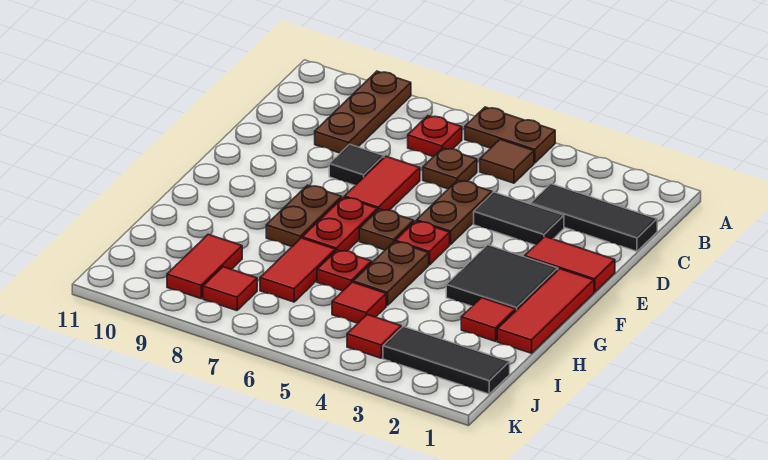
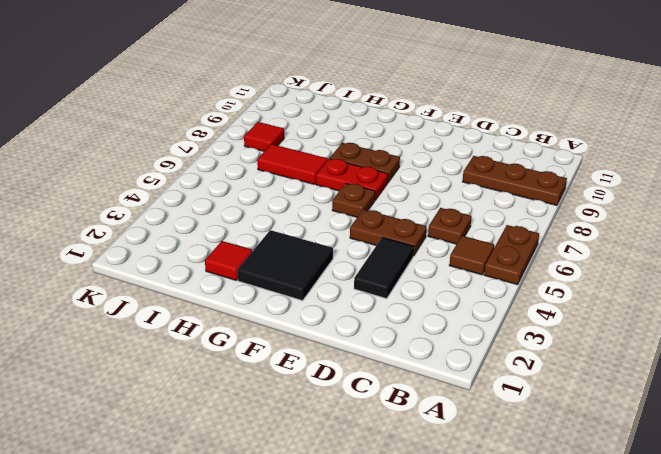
none -> red plate B7 level 1
none -> black tile C1:C3 level 1
none -> red tile D7:E7 level 1

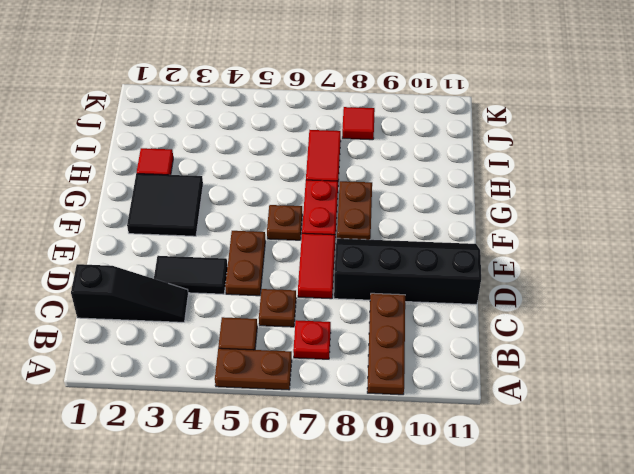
black slope C1:C3 level 1 top 1 -> black tile C1:C3 level 1
black slope D8:E11 level 1 top D -> black tile D8 level 1
none -> red tile E1:E2 level 1
none -> red tile F1:H1 level 1
none -> red plate F5 level 1

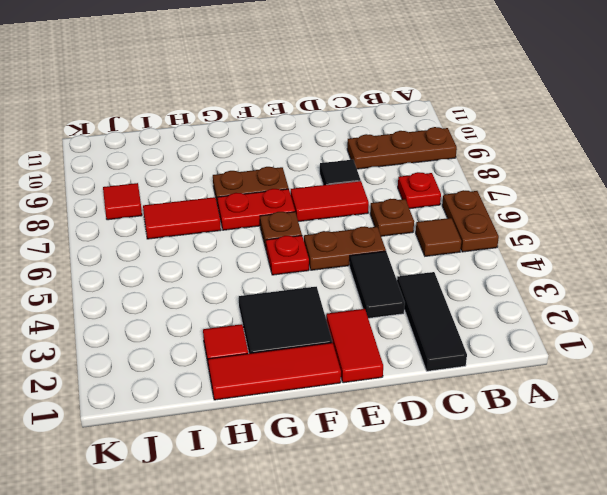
none -> brown plate G5:H5 level 1
none -> red plate H6 level 1
none -> red tile I5 level 1

